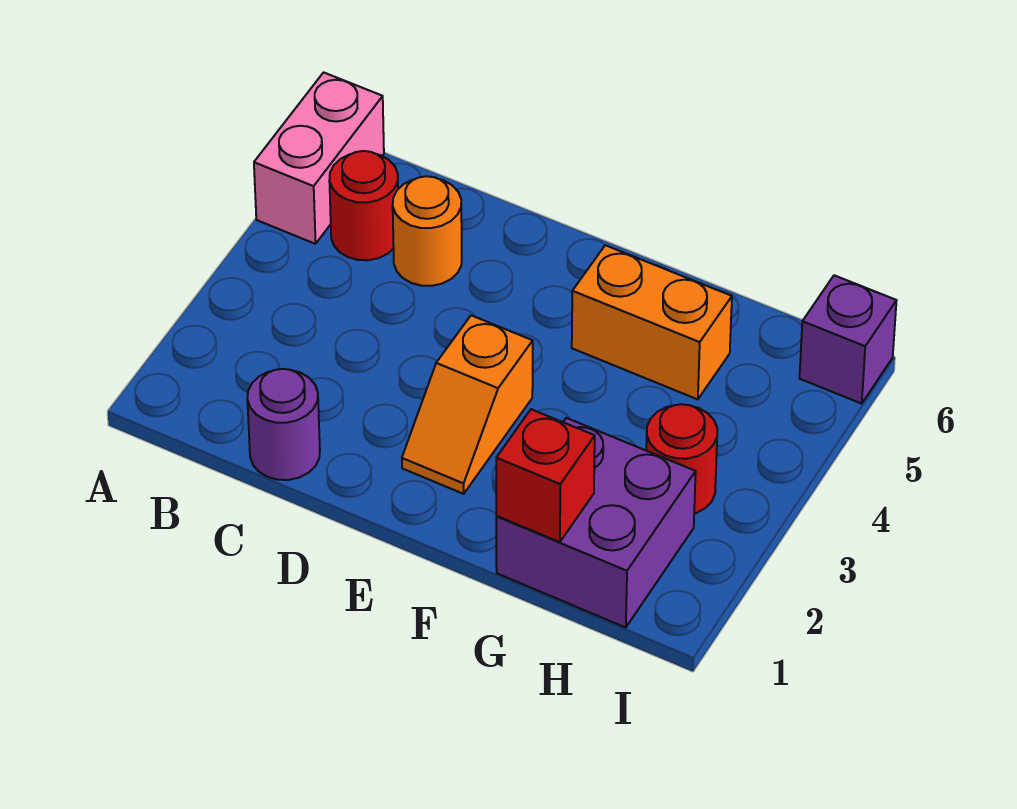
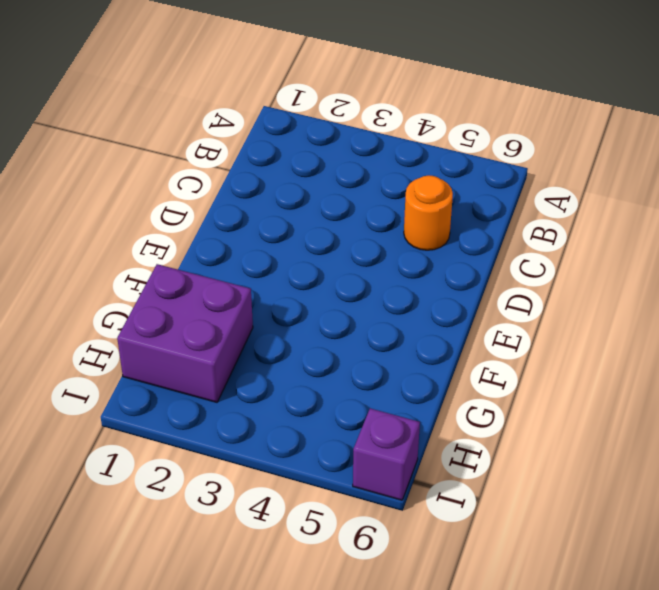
none -> pink brick A5:A6 level 1
none -> red round brick B5 level 1

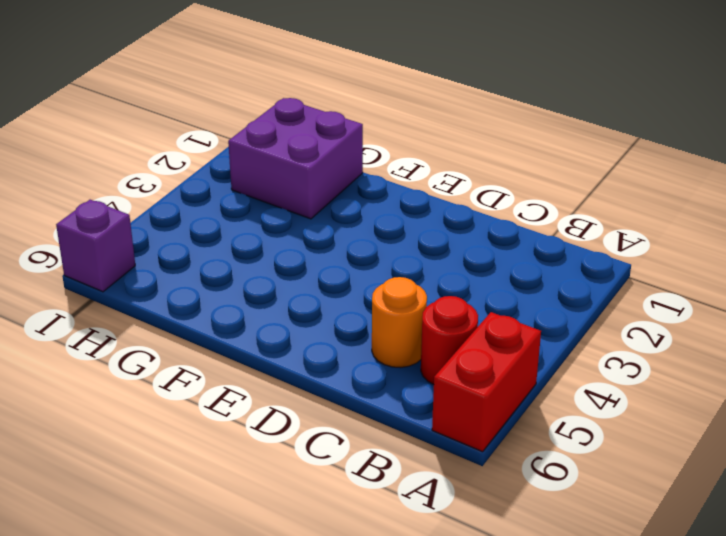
red brick A5:A6 level 1 -> pink brick A5:A6 level 1
none -> purple round brick C1 level 1
none -> orange slope E2:E3 level 1 top 3

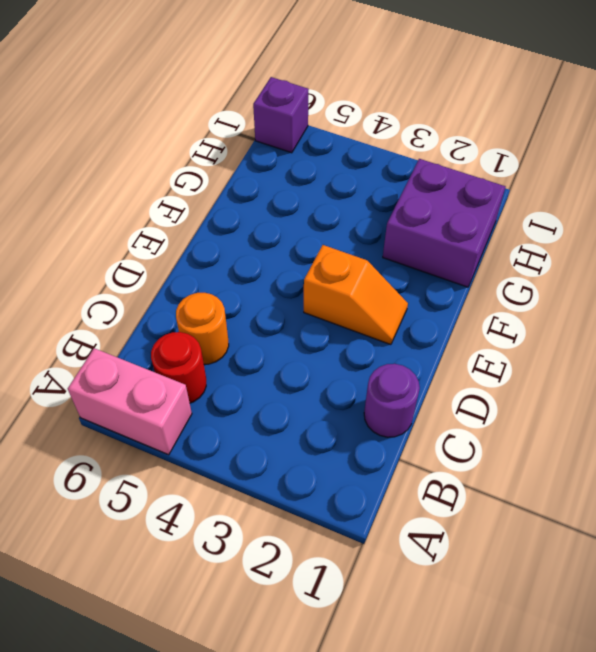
none -> orange brick F5:G5 level 1
none -> red round brick H3 level 1

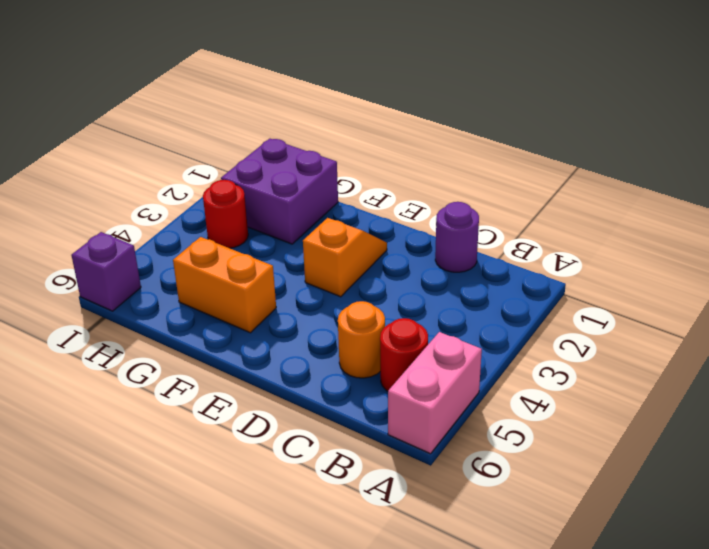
none -> red brick G1 level 2

